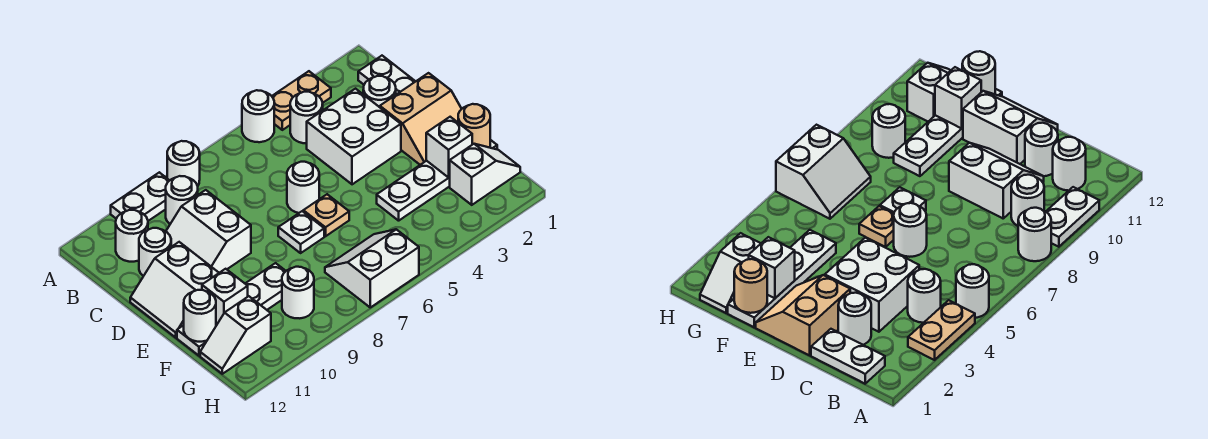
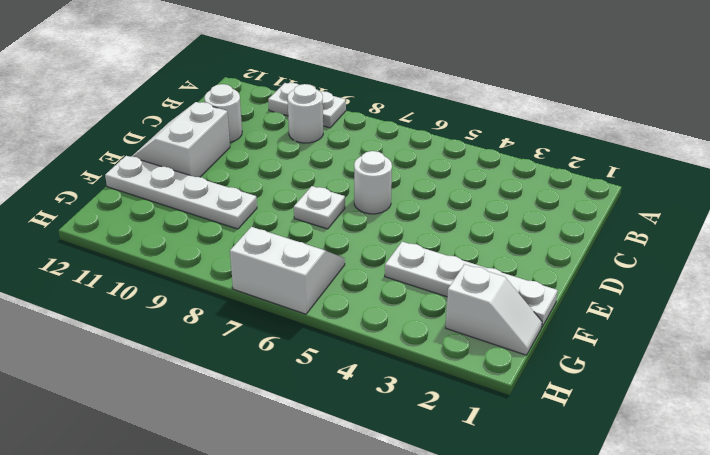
none -> tan plate A3:A4 level 1
none -> white round brick A5 level 1
none -> white round brick A8 level 1

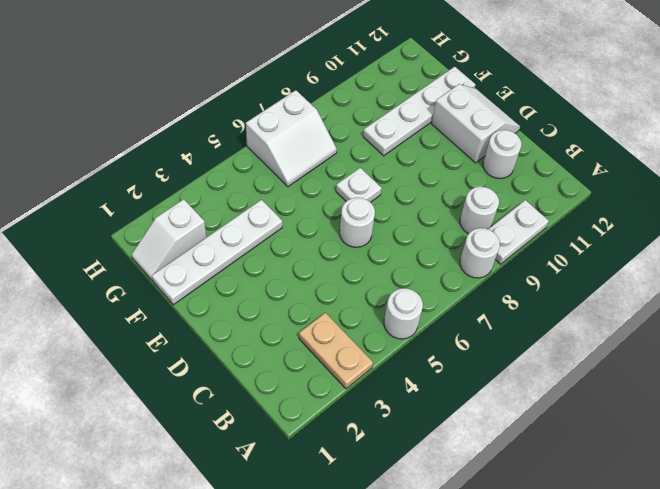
tan plate A3:B3 level 1 -> tan plate A3:A4 level 1
none -> white plate B1:C1 level 1
none -> white round brick B4 level 1
none -> white round brick B11 level 1

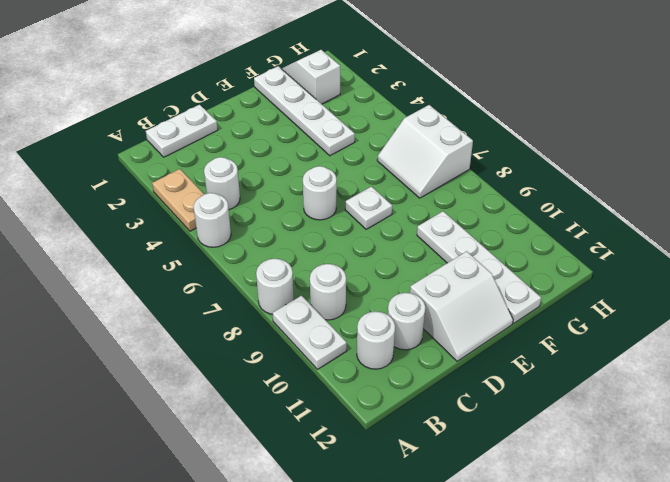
none -> white round brick C2 level 1
none -> white brick C3:D4 level 1
none -> white slope C9:D10 level 1 top 9

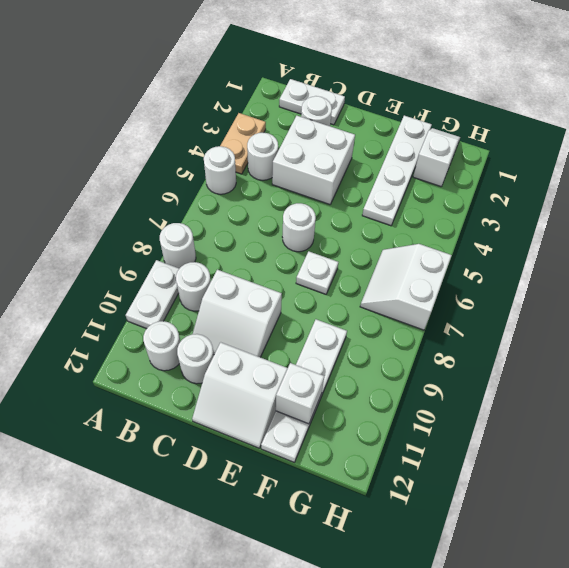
none -> tan slope D1:E2 level 1 top D
none -> tan plate E6 level 1
none -> white round brick G9 level 1

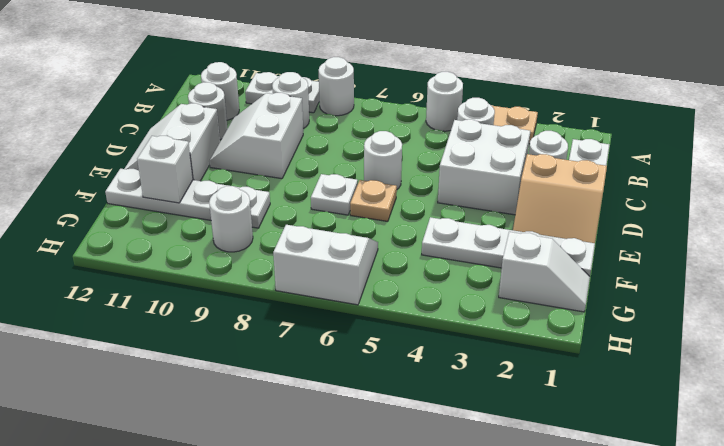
none -> white slope G11:G12 level 1 top 11
none -> tan round brick F1 level 2
none -> white brick F2 level 2

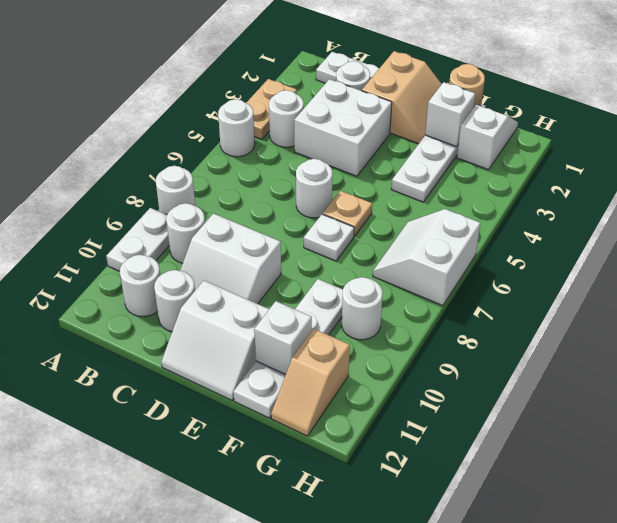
tan slope G11:G12 level 1 top 11 -> white slope G11:G12 level 1 top 11
none -> white round brick F12 level 2

